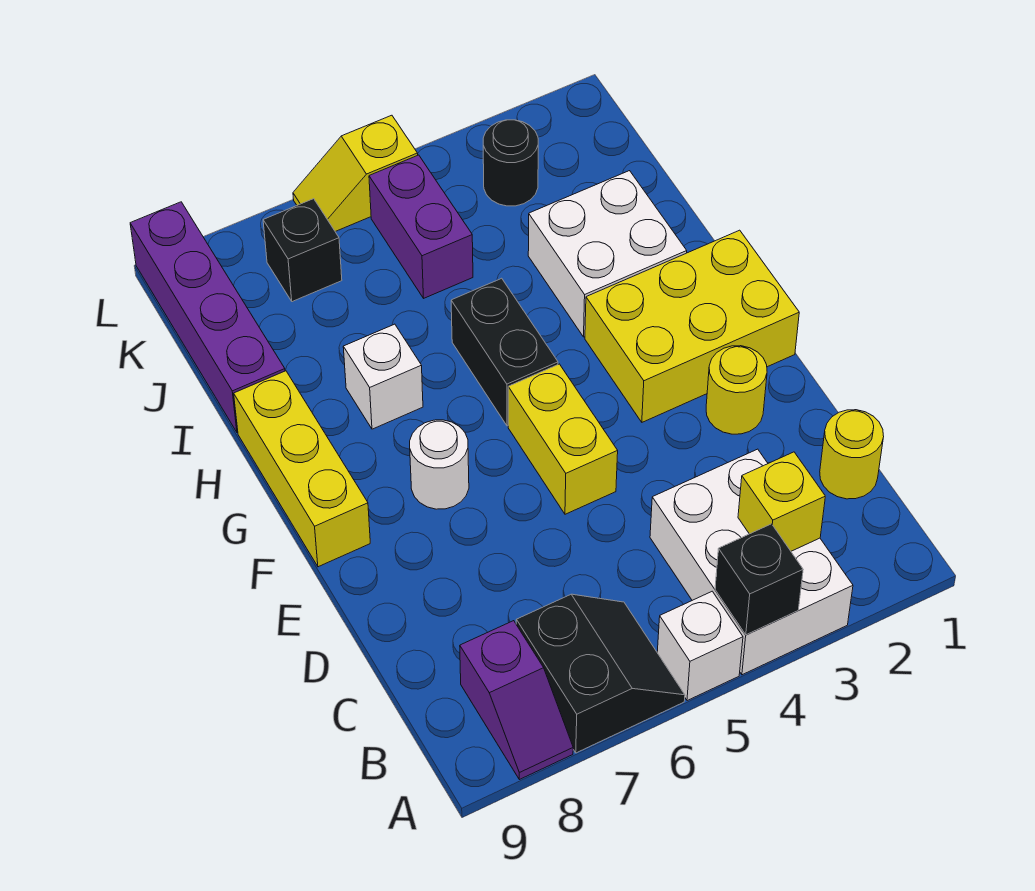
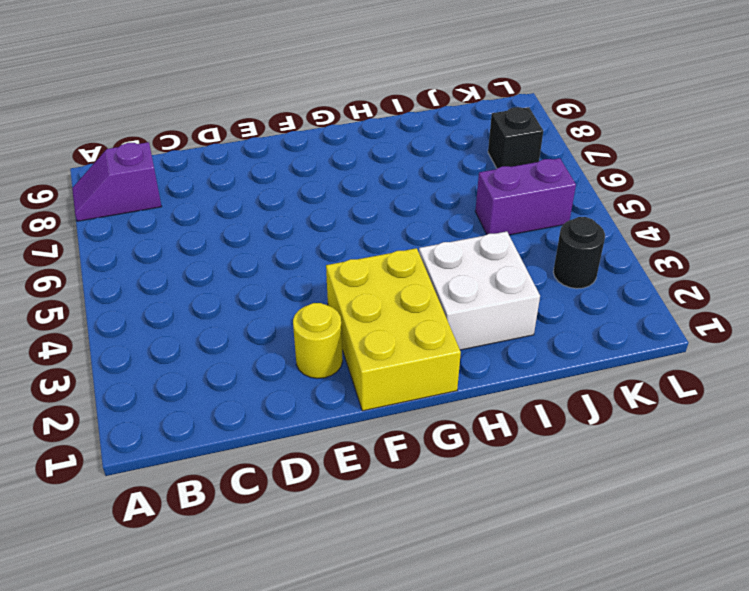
none -> white brick A3:C4 level 1
none -> white brick A5 level 1
none -> black slope A6:B7 level 1 top 7

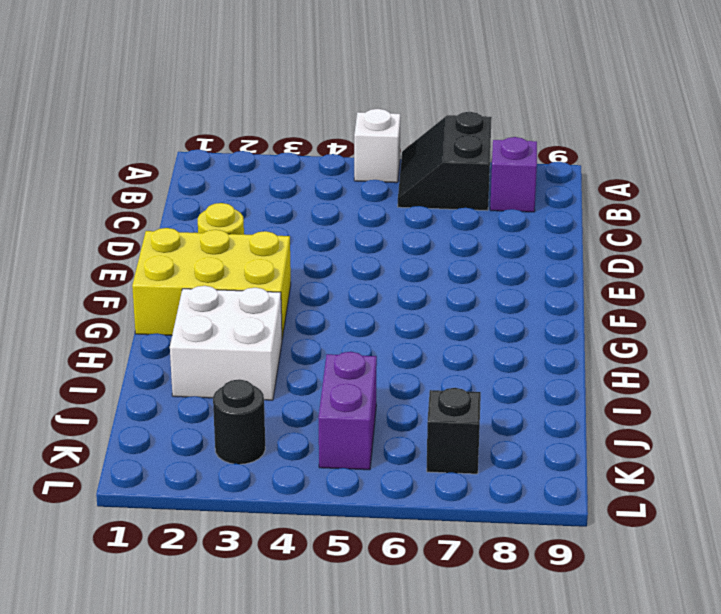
none -> white brick A3:C4 level 1
none -> yellow round brick C1 level 1
none -> yellow brick E5:F5 level 1

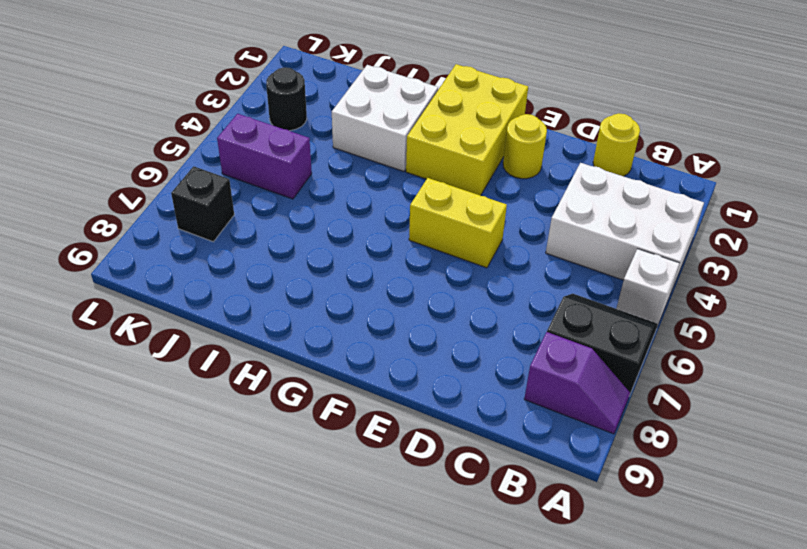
none -> white round brick F7 level 1
none -> yellow brick F9:H9 level 1
none -> black brick G5:H5 level 1

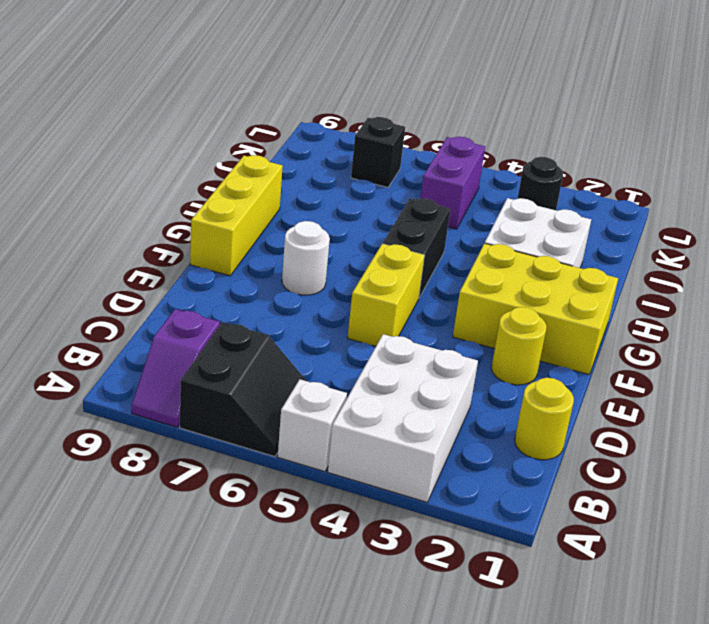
none -> white brick H7 level 1
none -> purple brick I9:L9 level 1
none -> yellow slope L5:L6 level 1 top 5

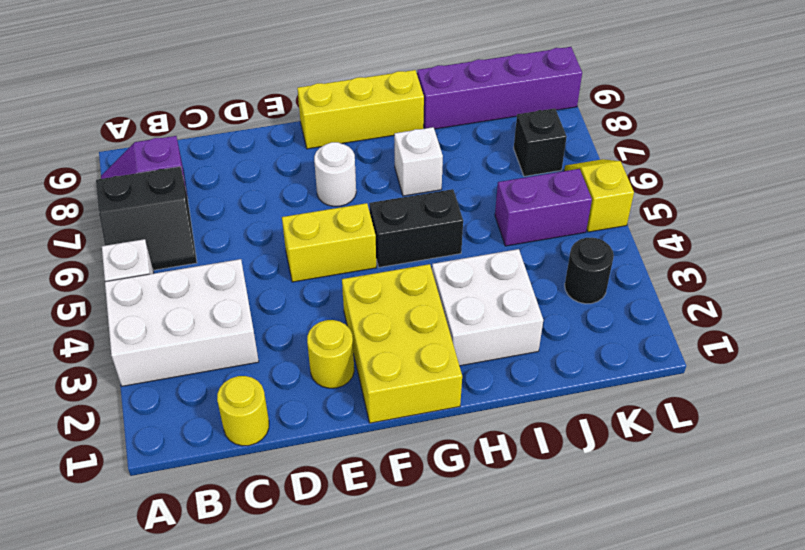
none -> black brick A4 level 2
none -> yellow brick B3 level 2

